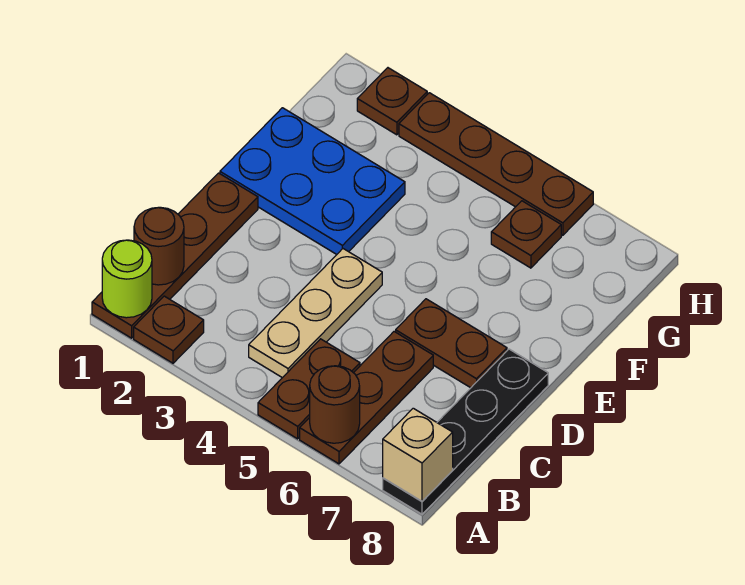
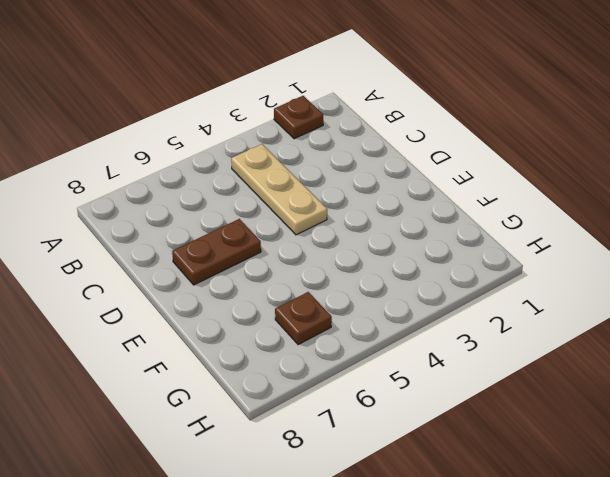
none -> brown plate A1:D1 level 1
none -> brown plate A5:B5 level 1
none -> brown plate A6:C6 level 1

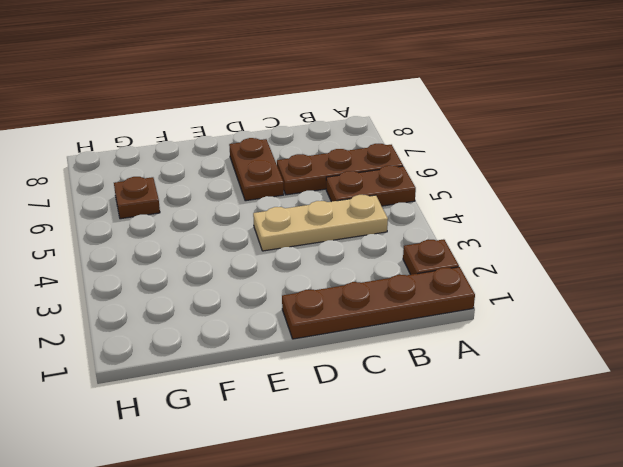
none -> black plate A8:D8 level 1
none -> blue plate E1:F3 level 1
none -> brown plate H2 level 1

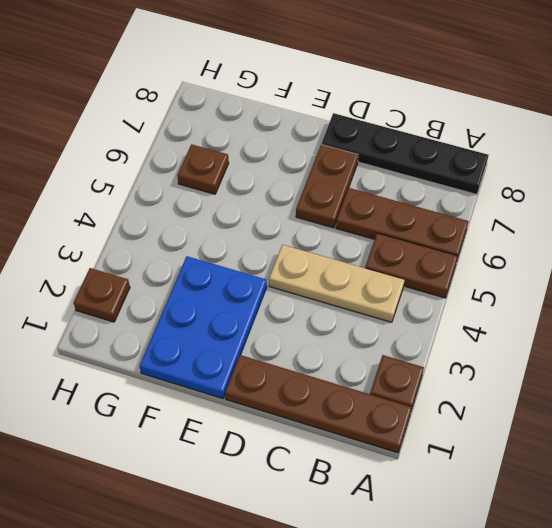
none -> brown plate H3:H6 level 1
none -> lime round brick A1 level 2
none -> brown round brick A6 level 2

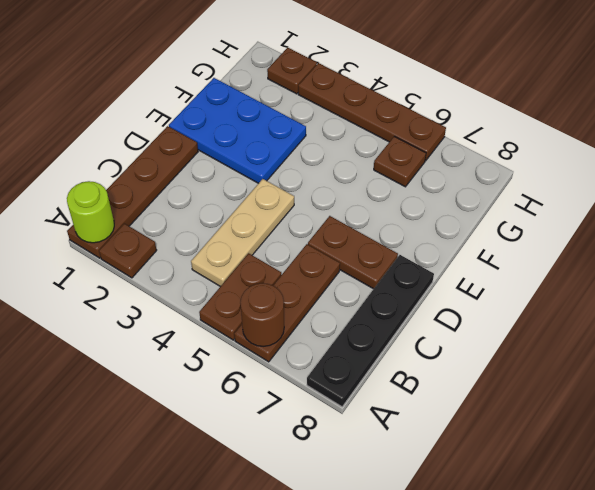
none -> tan brick A8 level 2
none -> brown round brick B1 level 2

